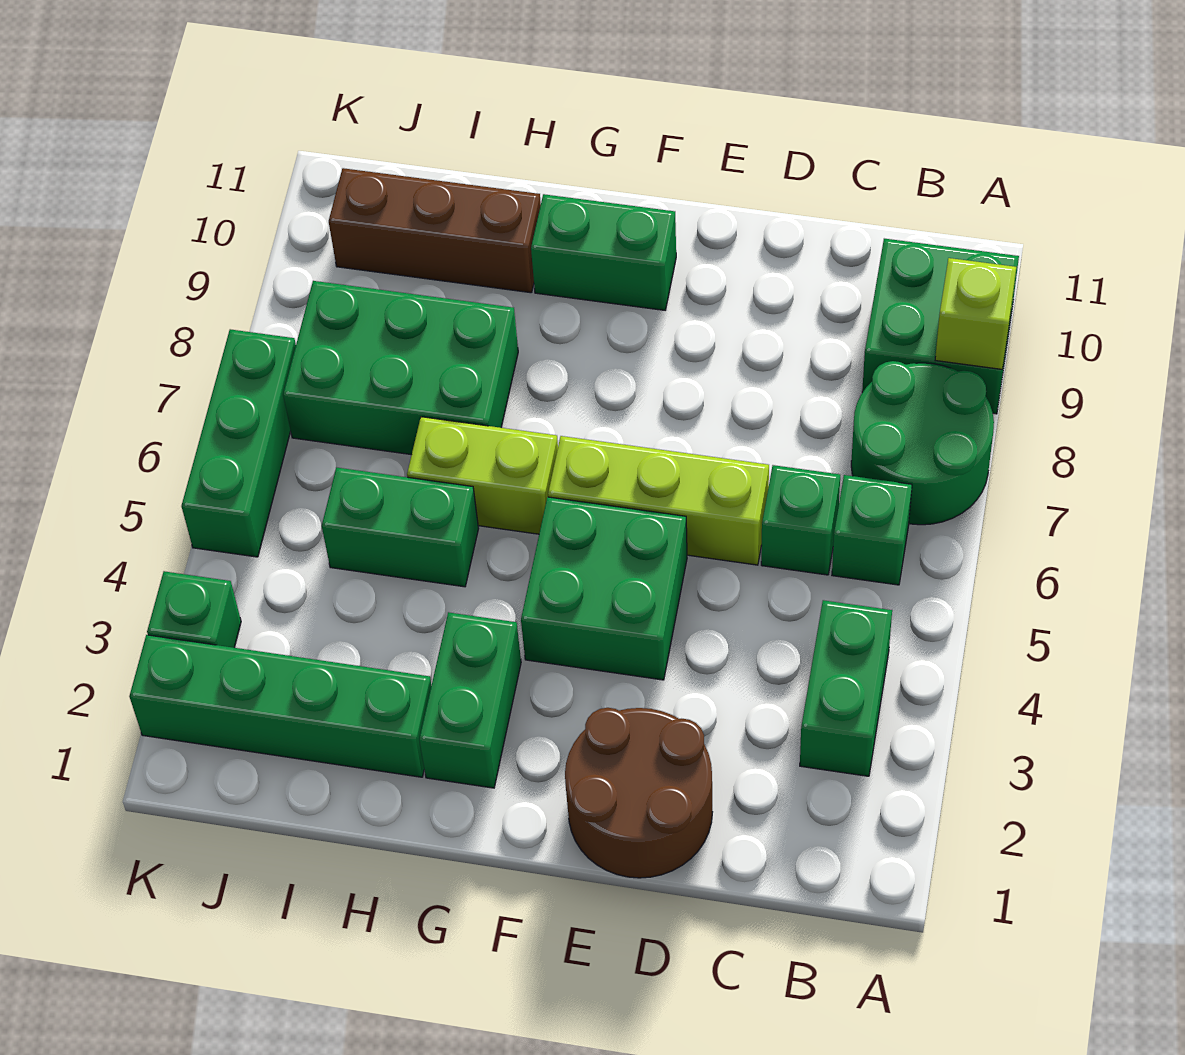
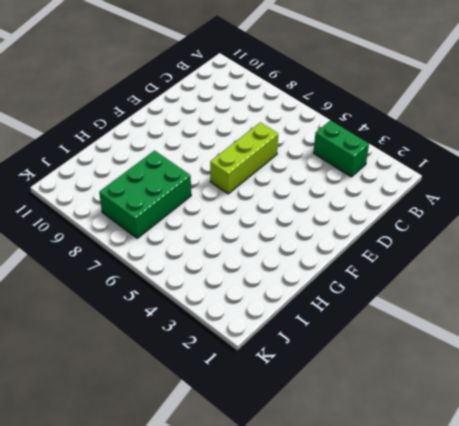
none -> green round brick A7:B8 level 1
none -> green brick A9:B10 level 1
none -> green brick B6 level 1

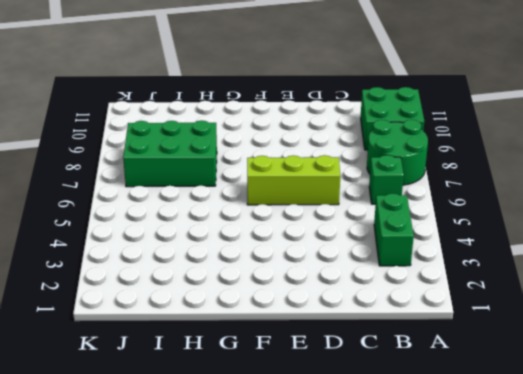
none -> green brick C6 level 1
none -> brown round brick D1:E2 level 1
none -> green brick E4:F5 level 1

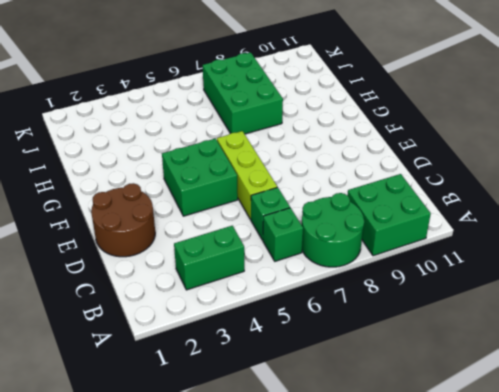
none -> green brick F10:G10 level 1
none -> green brick G2:G3 level 1
none -> lime brick G6:H6 level 1

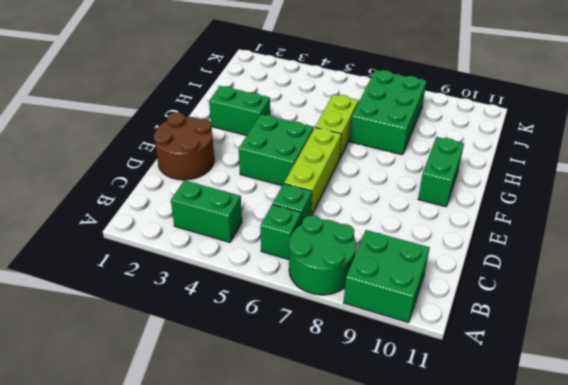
none -> green brick H2:K2 level 1
none -> green brick H5:I5 level 1
none -> brown brick H10:J10 level 1

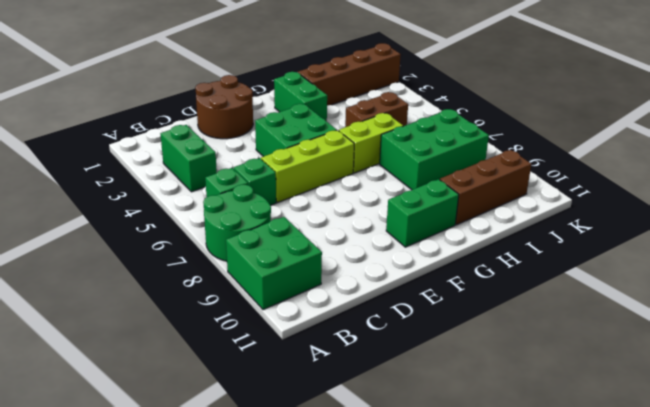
brown brick H2:K2 level 1 -> green brick H2:K2 level 1
brown brick H5:I5 level 1 -> green brick H5:I5 level 1
none -> green brick K3 level 1
none -> green brick K5:K7 level 1
none -> lime brick A9 level 2

